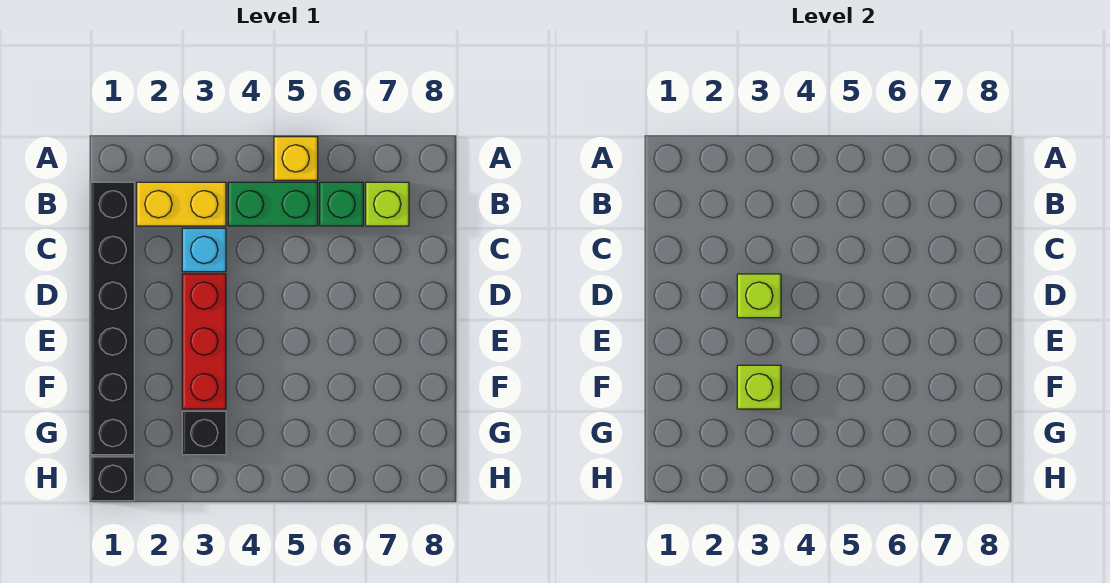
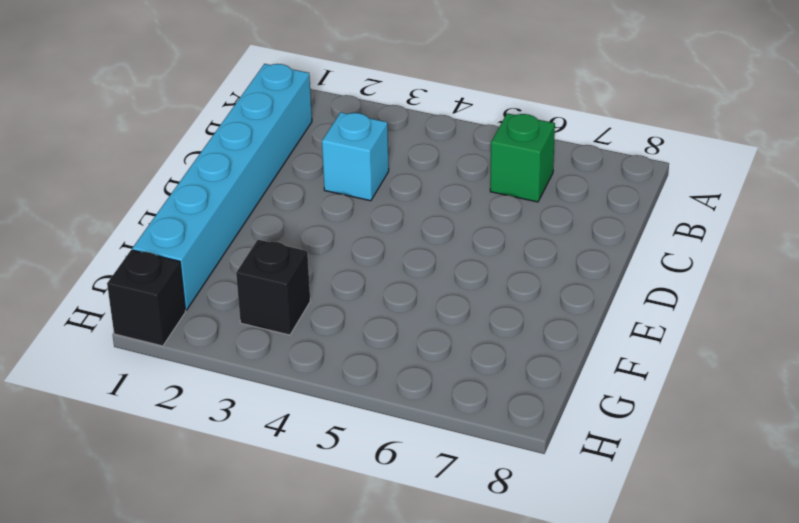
cyan brick B1:G1 level 1 -> black brick B1:G1 level 1
none -> yellow brick A5 level 1
none -> yellow brick B2:B3 level 1
none -> green brick B4:B5 level 1

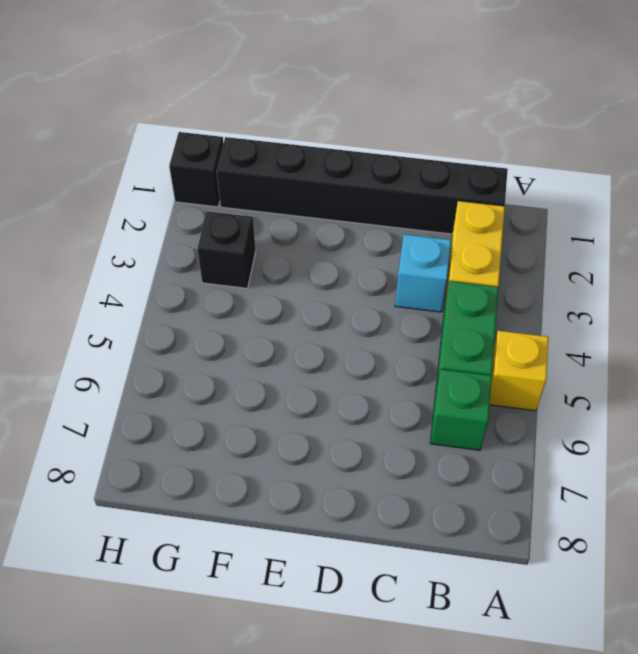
none -> lime brick B7 level 1
none -> red brick D3:F3 level 1
none -> lime brick D3 level 2

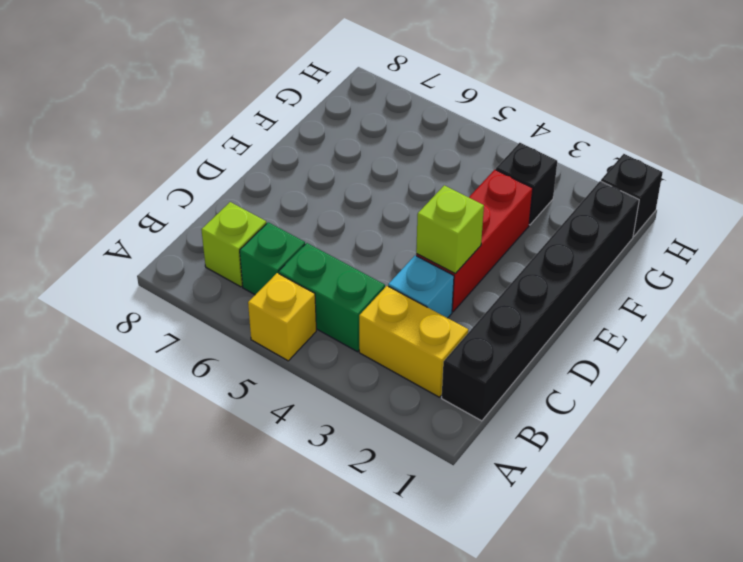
none -> lime brick F3 level 2

